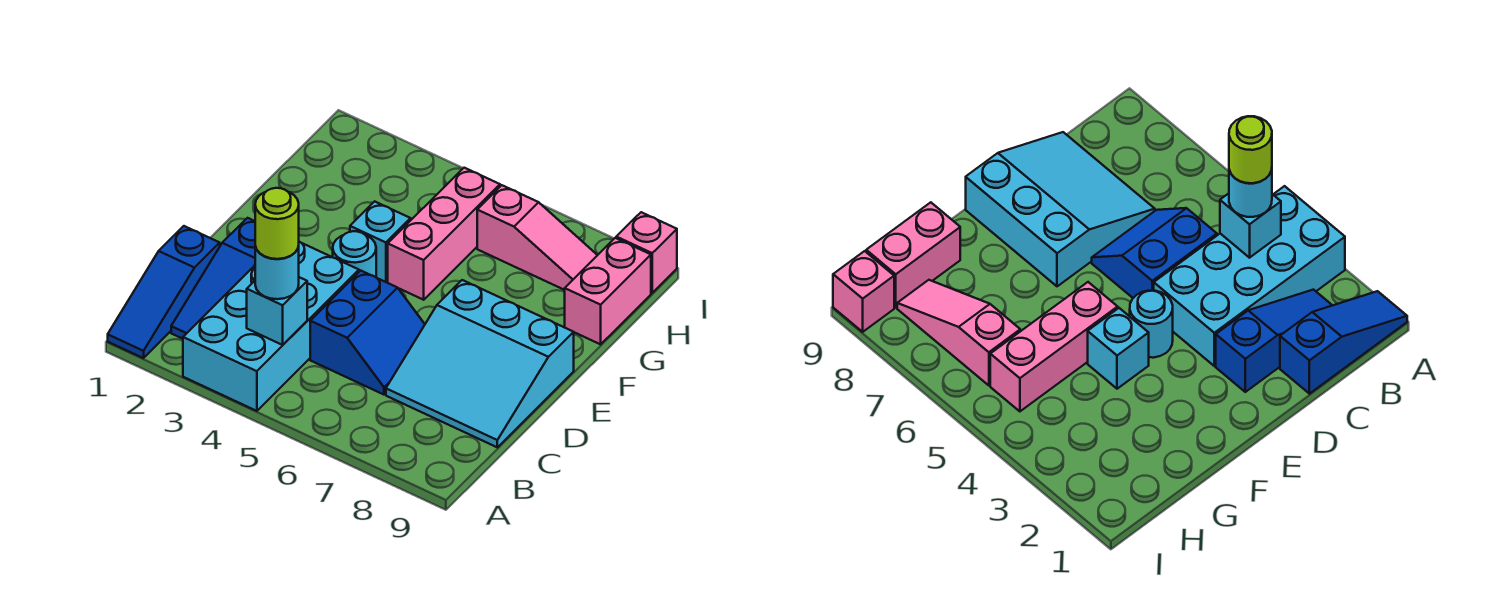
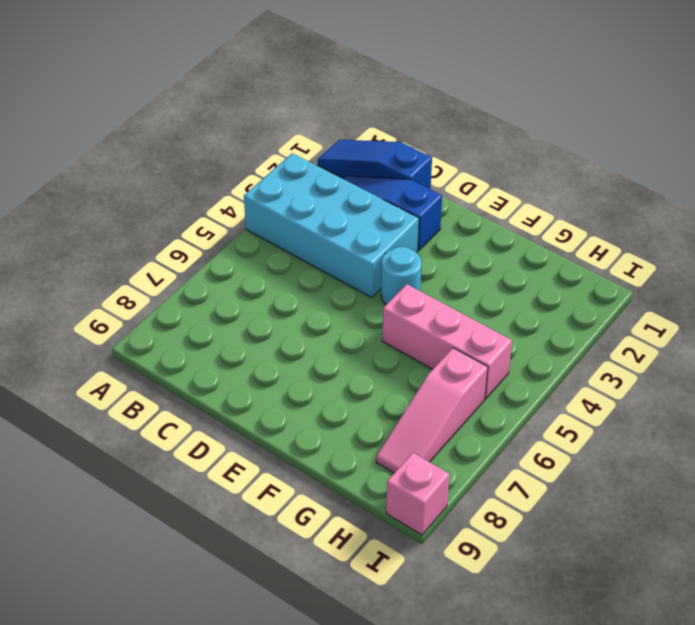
none -> blue slope C5:D6 level 1 top 5
none -> cyan slope C7:E9 level 1 top E
none -> cyan brick F4 level 1

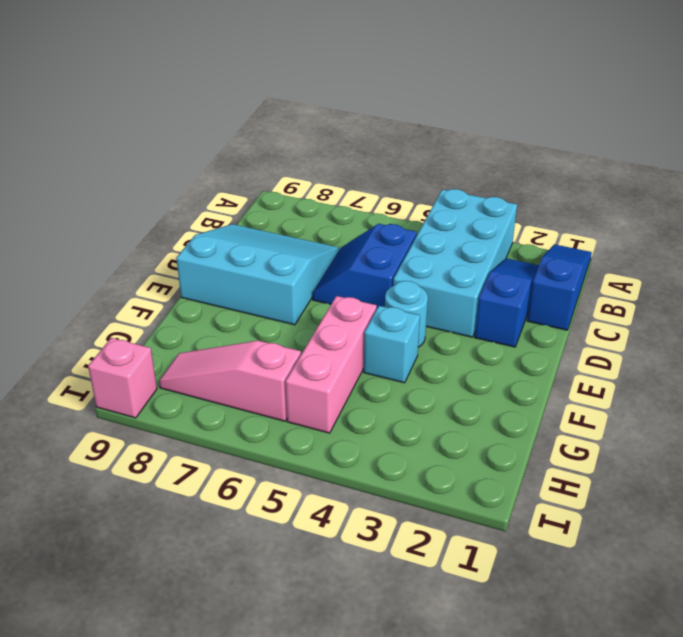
none -> pink brick G9:H9 level 1
none -> cyan brick B4 level 2
none -> cyan round brick B4 level 3

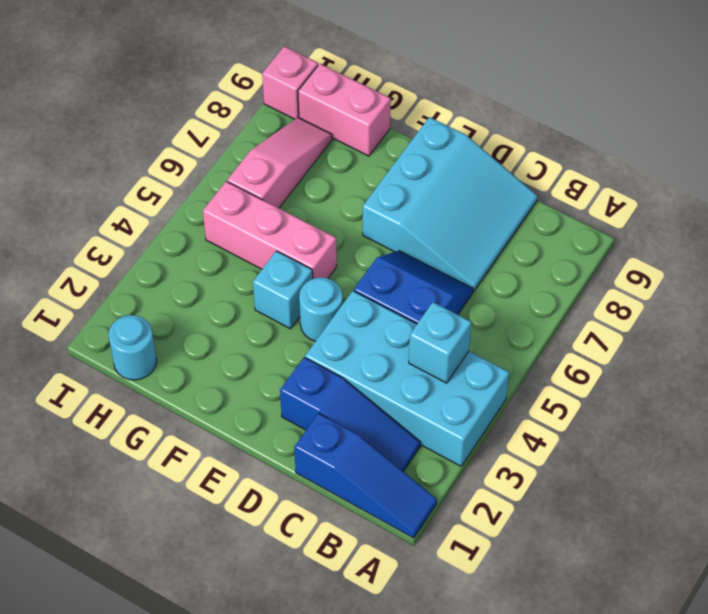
cyan round brick H1 level 1 -> cyan round brick B4 level 3
none -> lime round brick B4 level 4

